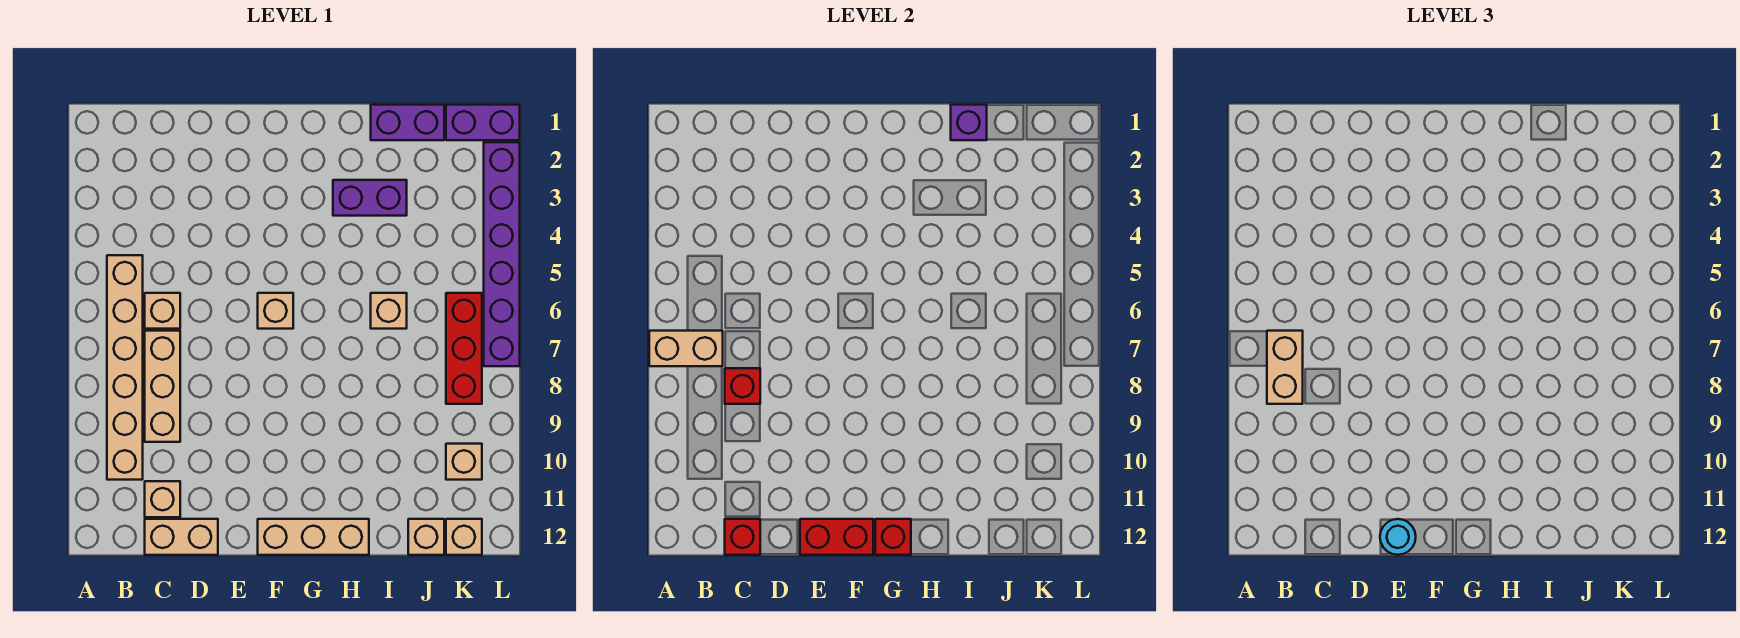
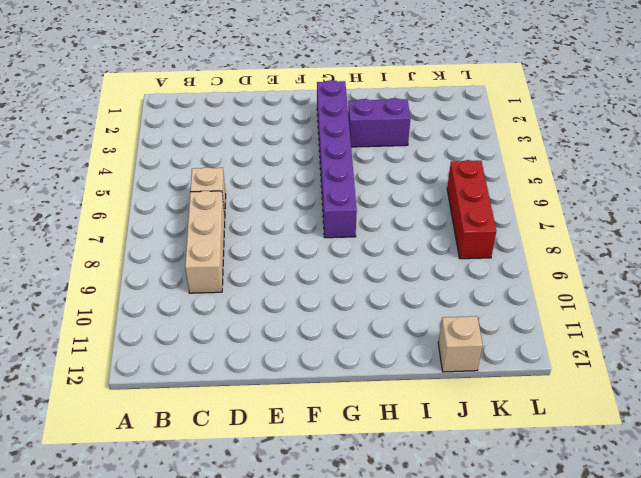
purple brick G2:G7 level 1 -> purple brick L2:L7 level 1
none -> tan brick B5:B10 level 1
none -> tan brick C11 level 1
none -> tan brick C12:D12 level 1

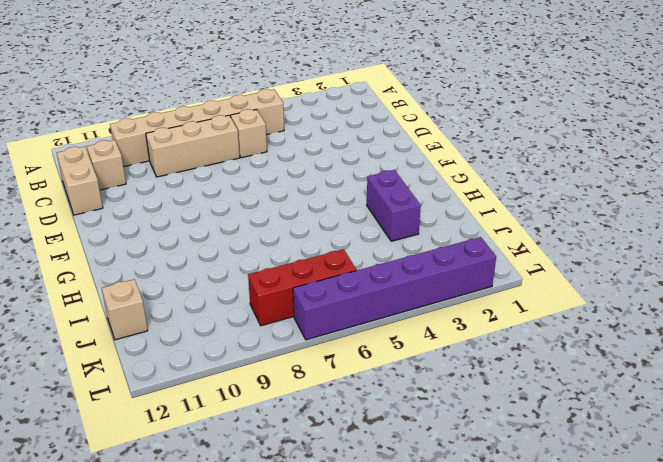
none -> tan brick F6 level 1
none -> tan brick F12:H12 level 1
none -> purple brick I1:J1 level 1

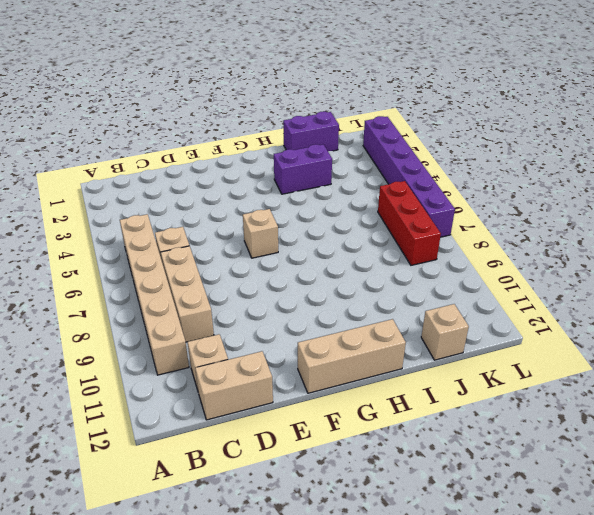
none -> tan brick I6 level 1
none -> purple brick K1:L1 level 1
none -> tan brick K10 level 1

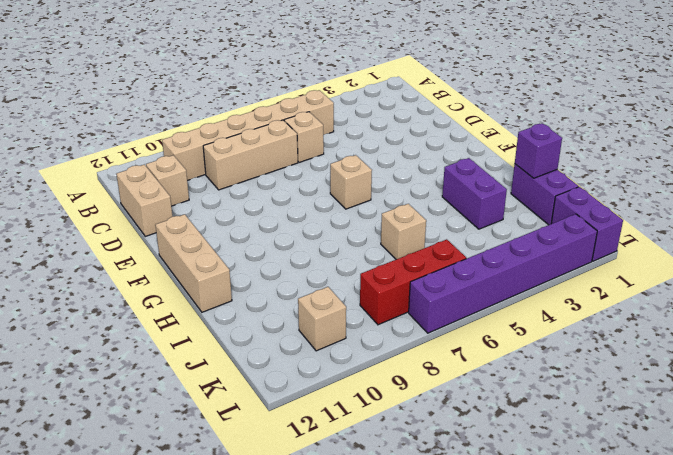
none -> tan brick J12 level 1
none -> tan brick K12 level 1
none -> tan brick A7:B7 level 2

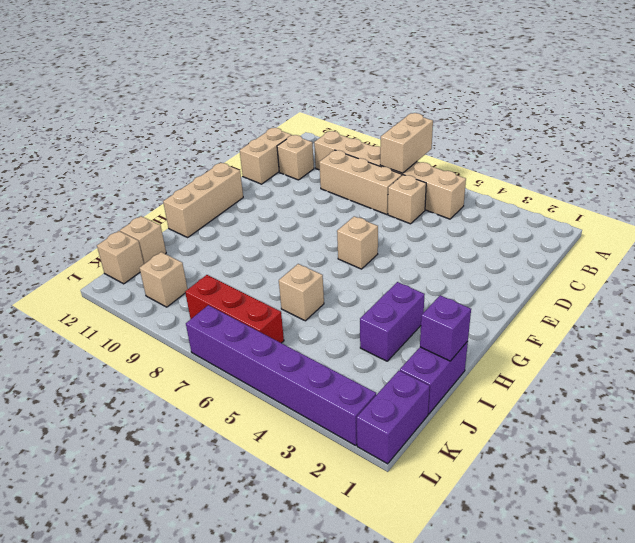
none -> red brick C8 level 2
none -> red brick C12 level 2
none -> red brick E12:F12 level 2

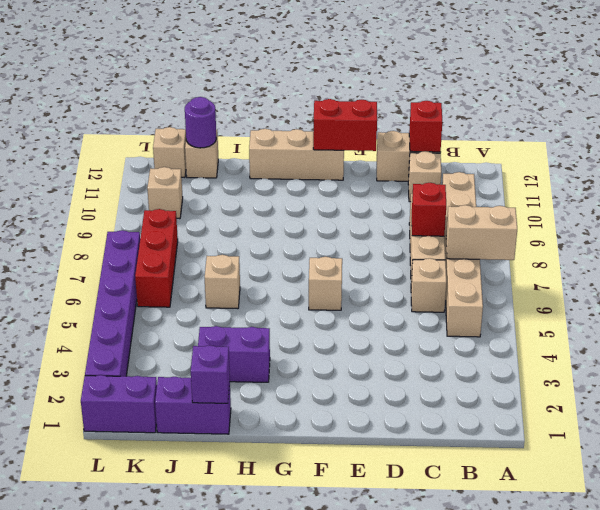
purple round brick J12 level 2 -> none
none -> red brick G12 level 2
none -> tan brick B7:B8 level 3
none -> cyan round brick E12 level 3

